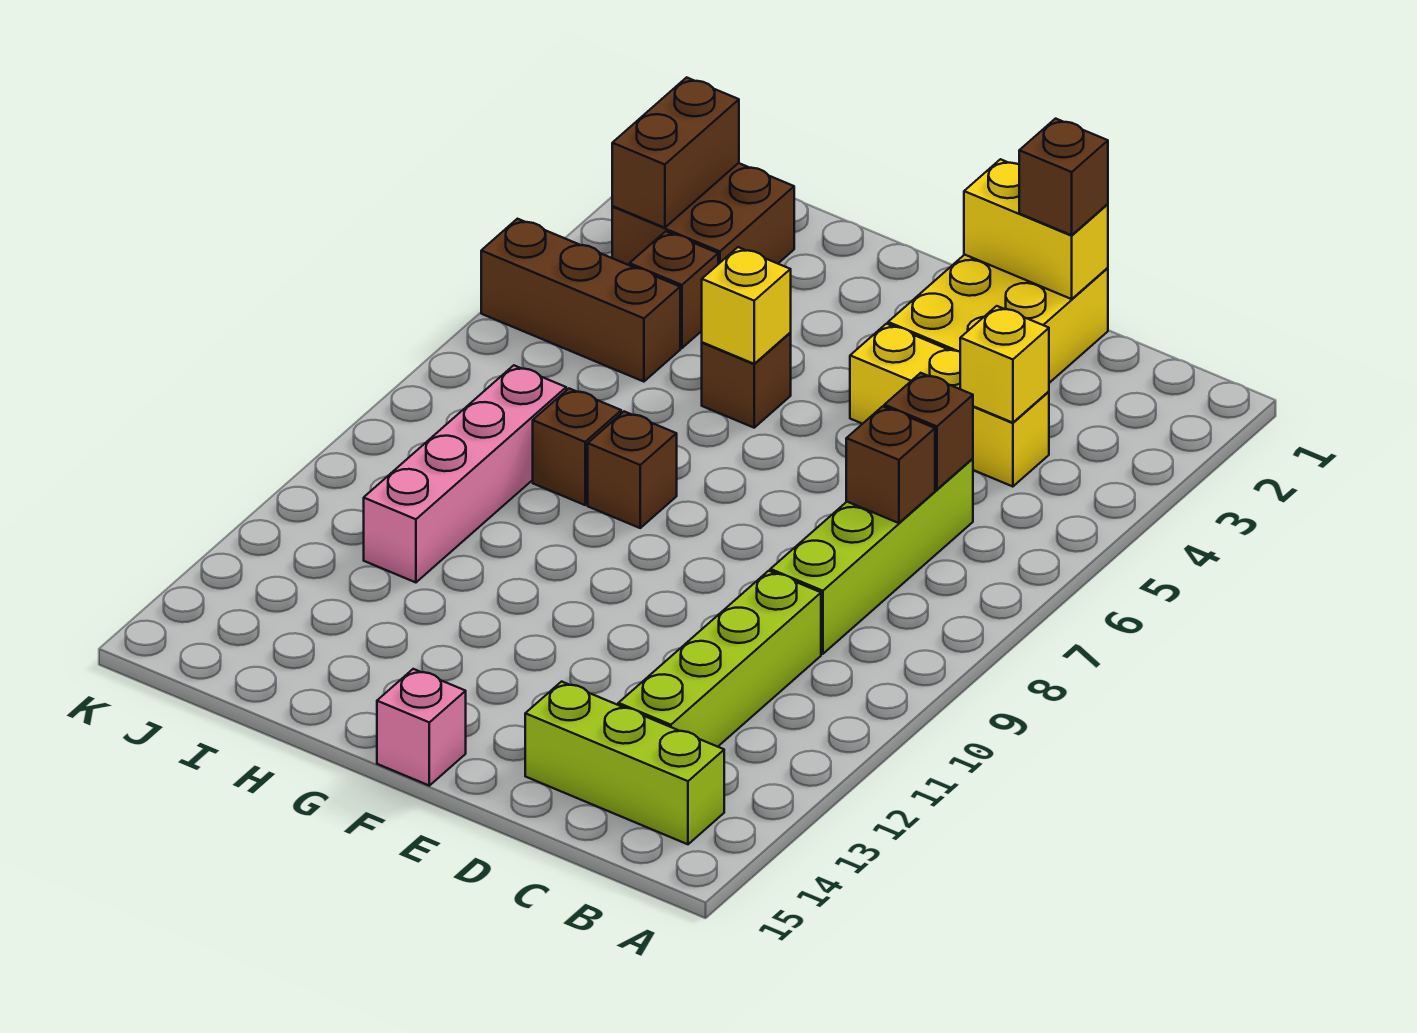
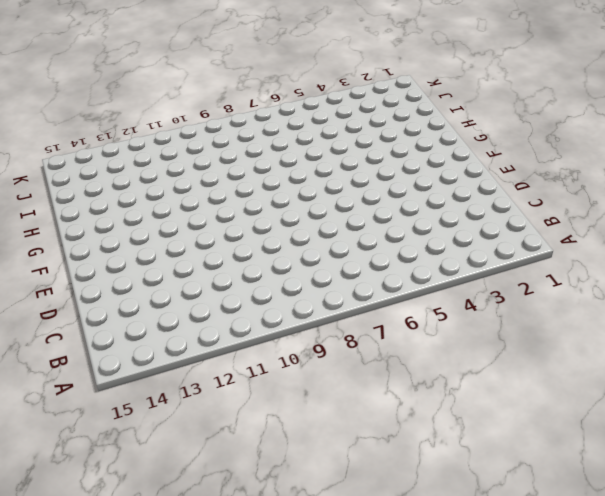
none -> lime brick B14:D14 level 1
none -> yellow brick C4:E4 level 1
none -> lime brick C6:C9 level 1

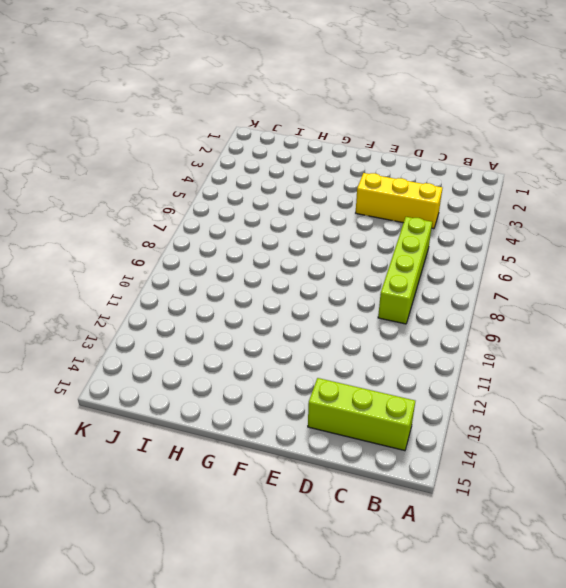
none -> lime brick C10:C13 level 1
none -> yellow brick D1:E3 level 1
none -> pink brick F15 level 1

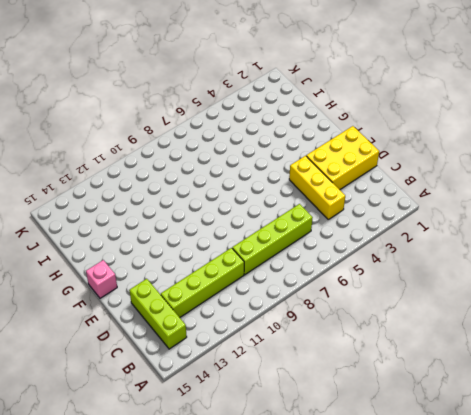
none -> brown brick G5 level 1
none -> brown brick G8 level 1
none -> brown brick H8 level 1

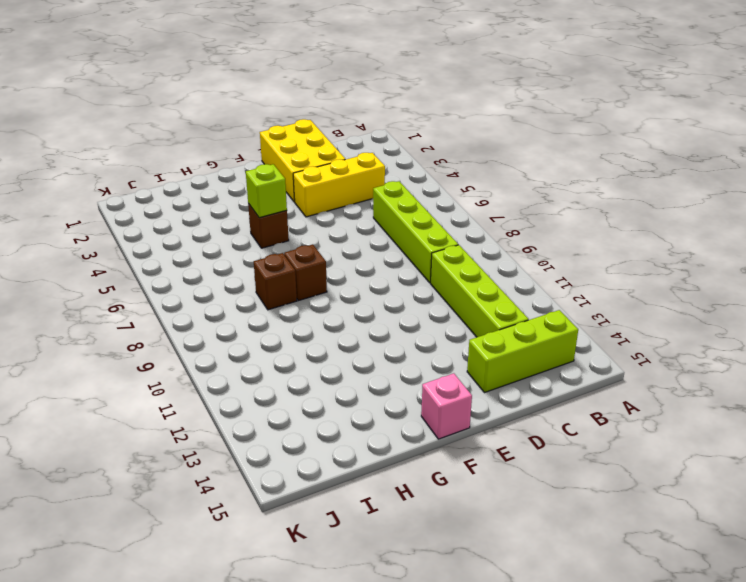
lime brick G5 level 2 -> yellow brick G5 level 2
none -> brown brick I2:J3 level 1
none -> brown brick I4 level 1
none -> brown brick I5:K5 level 1

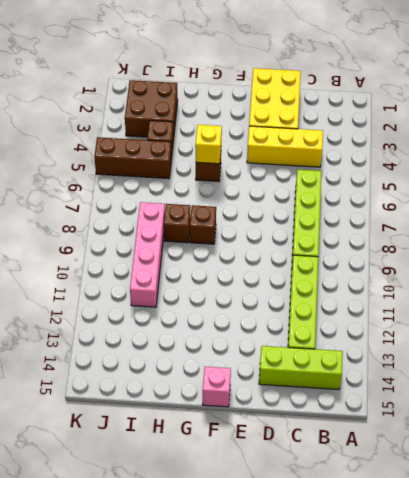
none -> yellow brick C4 level 2
none -> brown brick C6 level 2
none -> brown brick C7 level 2

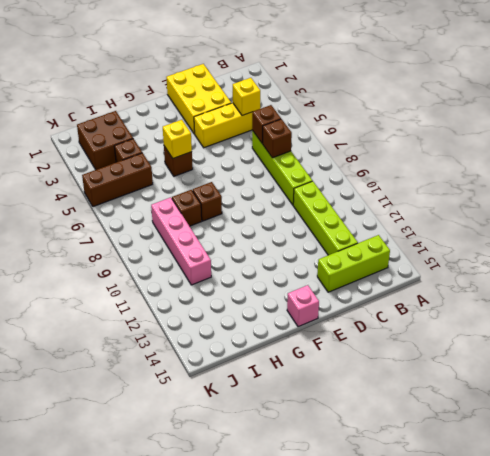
none -> yellow brick D1:E1 level 2
none -> brown brick J2:J3 level 2
none -> brown brick D1 level 3

